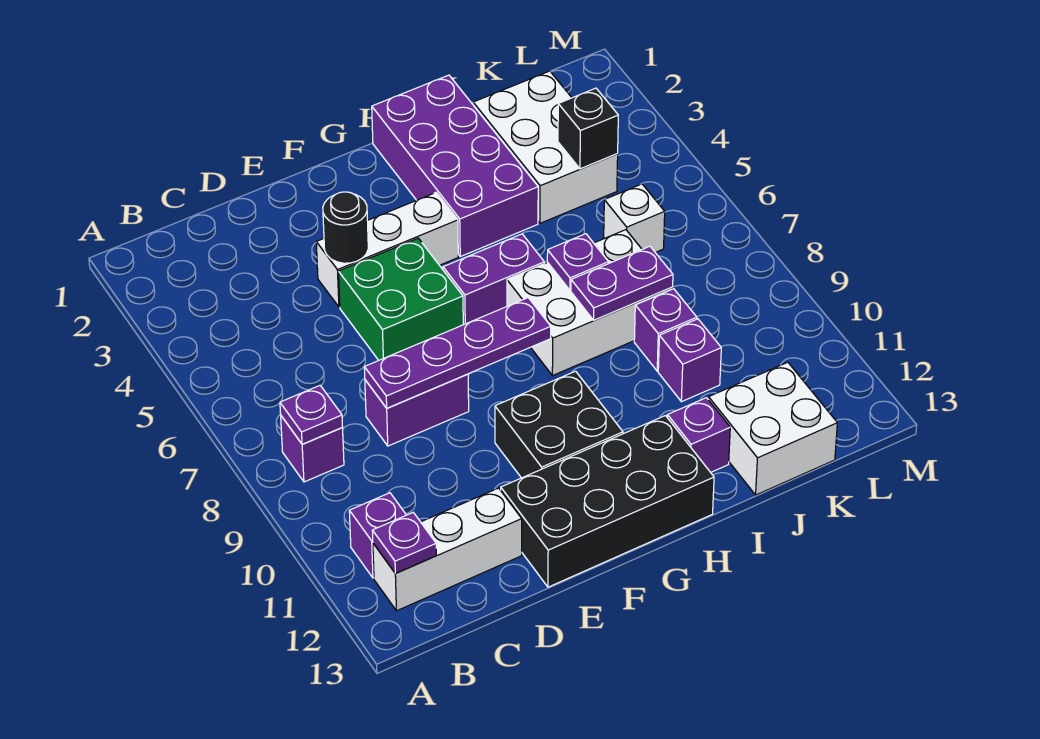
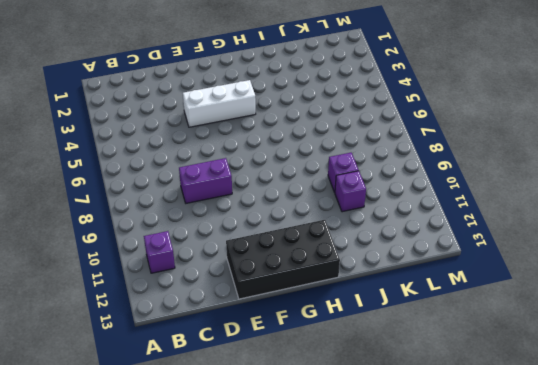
none -> purple brick B8 level 1
none -> white brick B12:D12 level 1
none -> green brick E5:F6 level 1

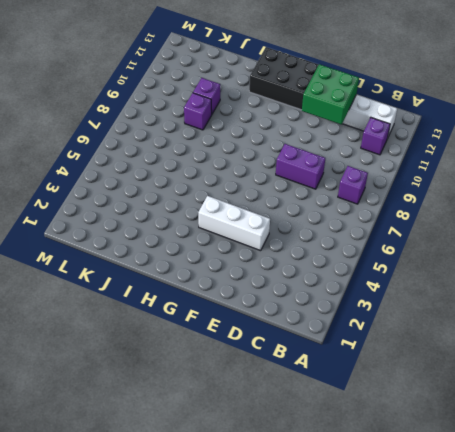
green brick D11:E12 level 2 -> green brick E5:F6 level 1
none -> black brick F10:G11 level 1
none -> purple brick G6:H6 level 1
none -> purple brick H1:I4 level 1

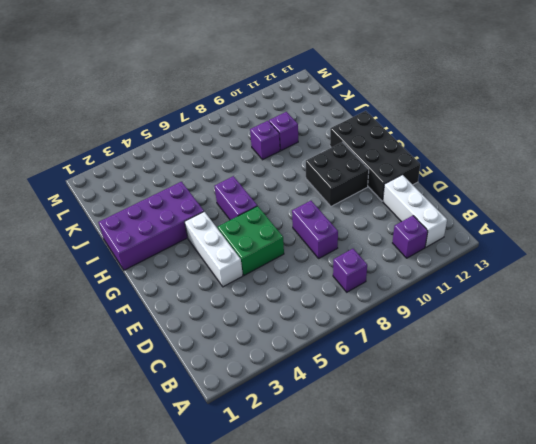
none -> white brick H7:J8 level 1
none -> purple brick I12 level 1
none -> white brick J2:K4 level 1

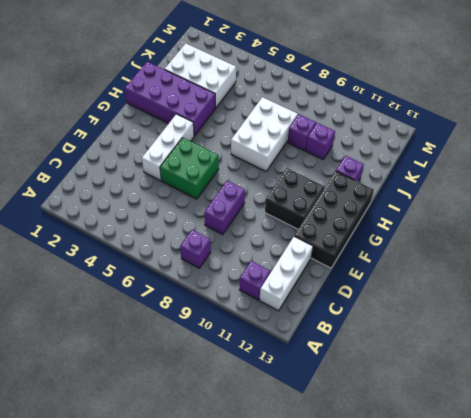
none -> purple brick G6:H6 level 1
none -> white brick J12:K13 level 1
none -> white brick K6 level 1

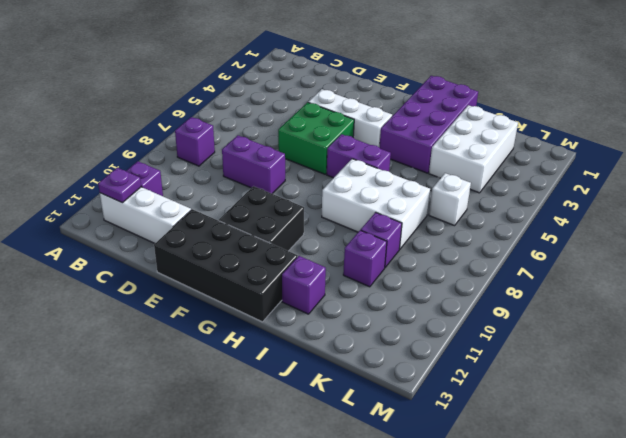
none -> white brick J12:K13 level 1
none -> purple plate B8 level 2
none -> purple plate D8:G8 level 2

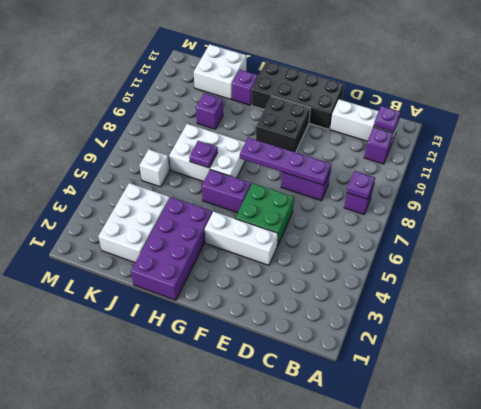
none -> purple brick J9 level 1
none -> black round brick E4 level 2
none -> purple plate I8:J8 level 2

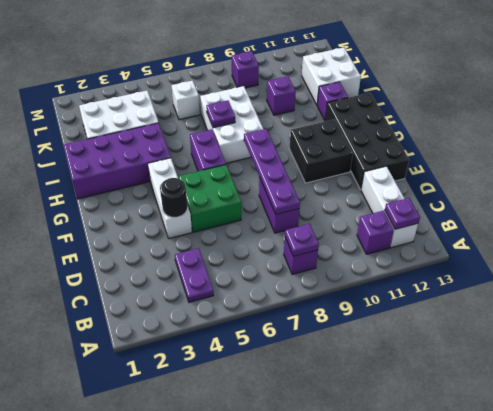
purple plate B4:C4 level 1 -> purple plate I8:J8 level 2
purple brick L9 level 1 -> purple brick J9 level 1
none -> black brick K4 level 2

